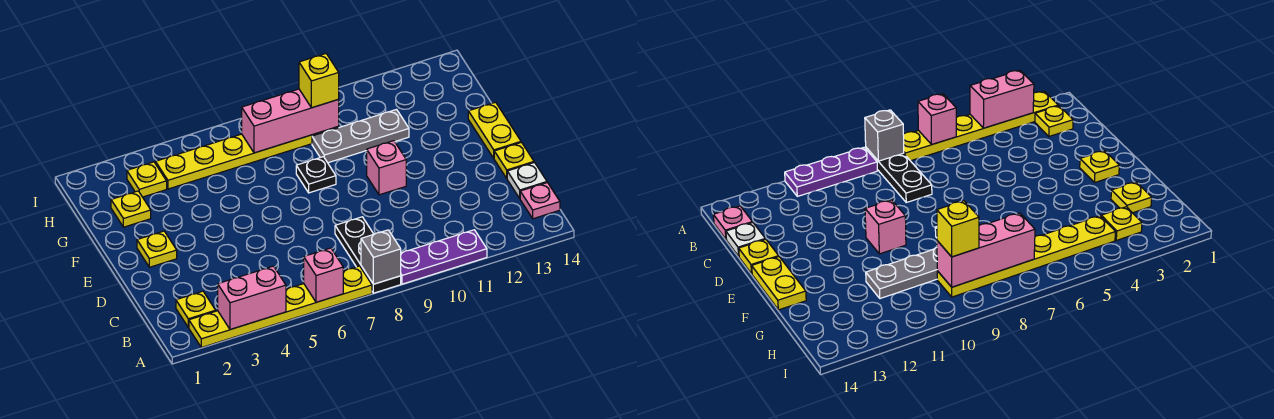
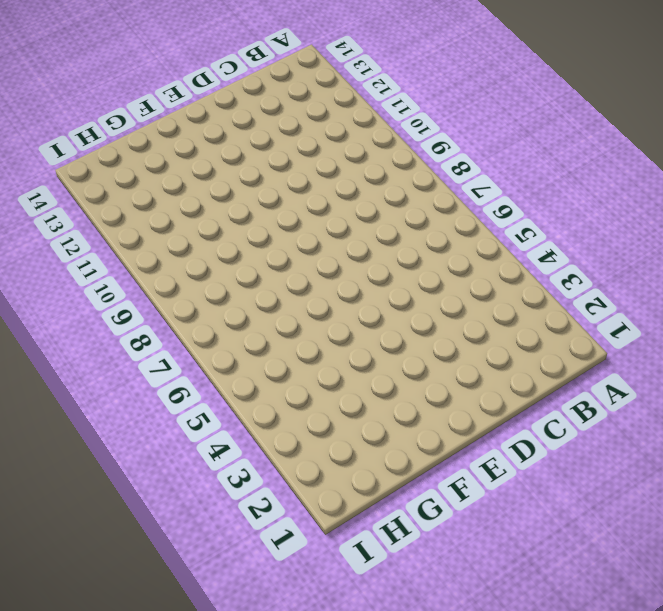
none -> yellow plate A2:A7 level 1
none -> black plate A8:C8 level 1
none -> purple plate A9:A11 level 1

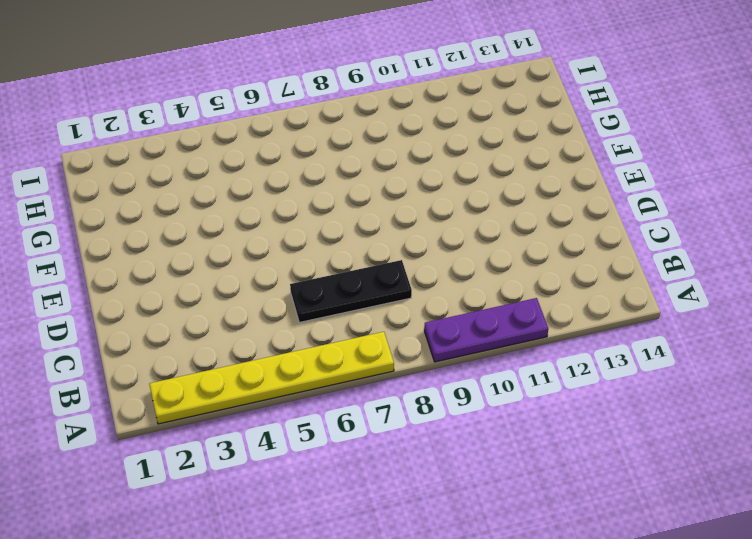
black plate C6:C8 level 1 -> black plate A8:C8 level 1
none -> yellow plate B2 level 1
none -> pink plate B14 level 1
none -> white plate C14 level 1

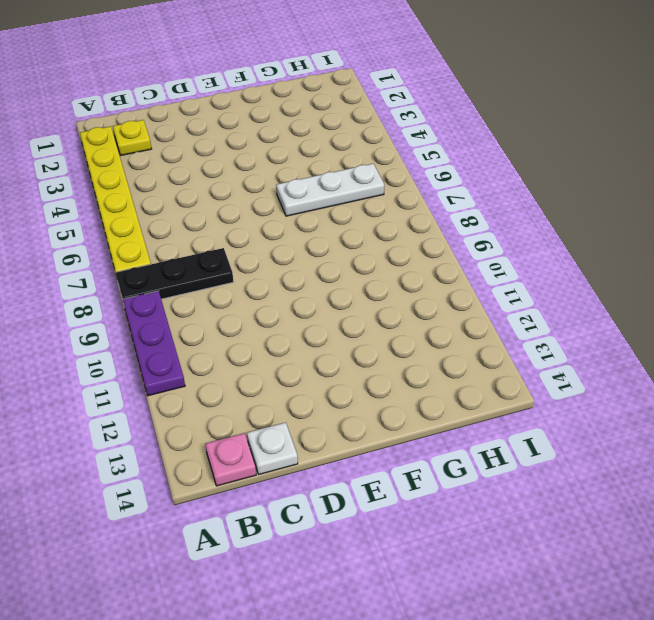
white plate F6:H6 level 1 -> yellow plate H4:H9 level 1
none -> yellow plate D14 level 1
none -> yellow plate E2 level 1
none -> pink brick E10 level 1

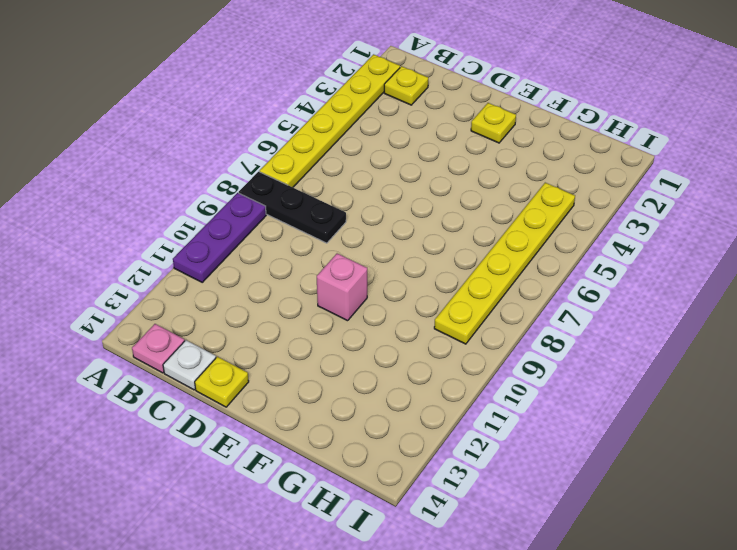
none -> yellow plate E14:F14 level 1
none -> black plate F8 level 1
none -> yellow plate G2 level 1

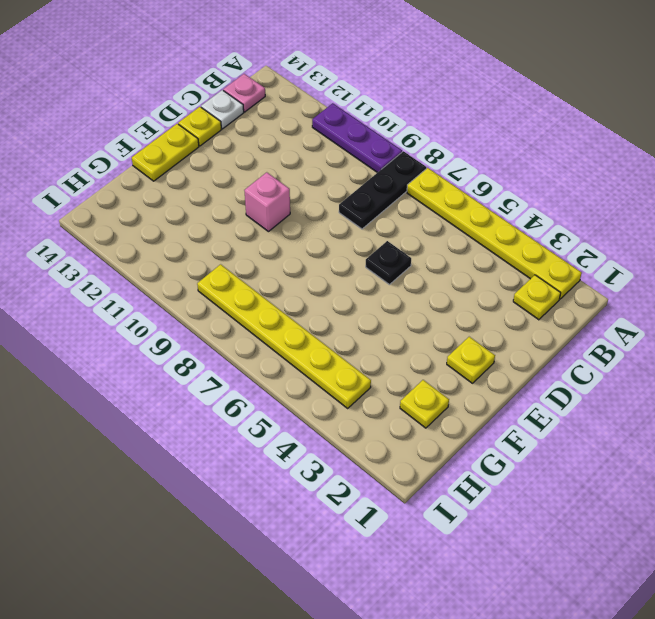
black plate D6 level 1 -> black plate F8 level 1
none -> grey plate G9:G11 level 1
none -> yellow plate H3 level 1
none -> pink brick A3:A4 level 2

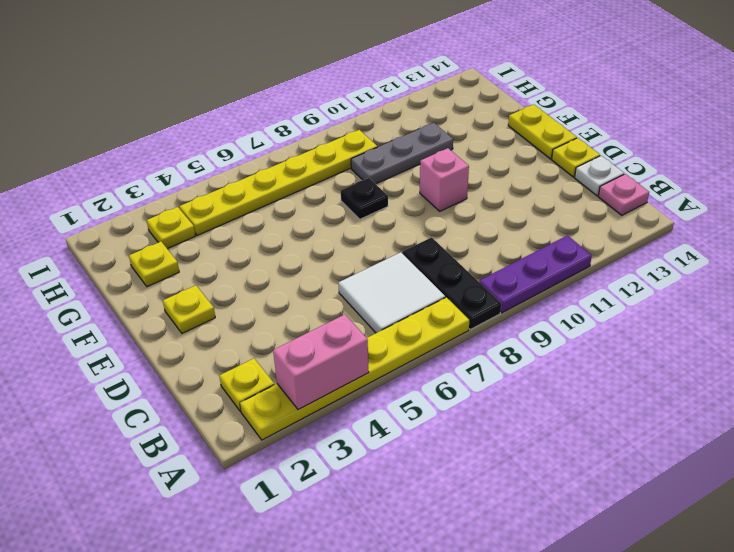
white tile B6:C7 level 1 -> none
none -> pink brick A6 level 2
none -> grey brick A8 level 2
none -> pink brick H7:H9 level 2

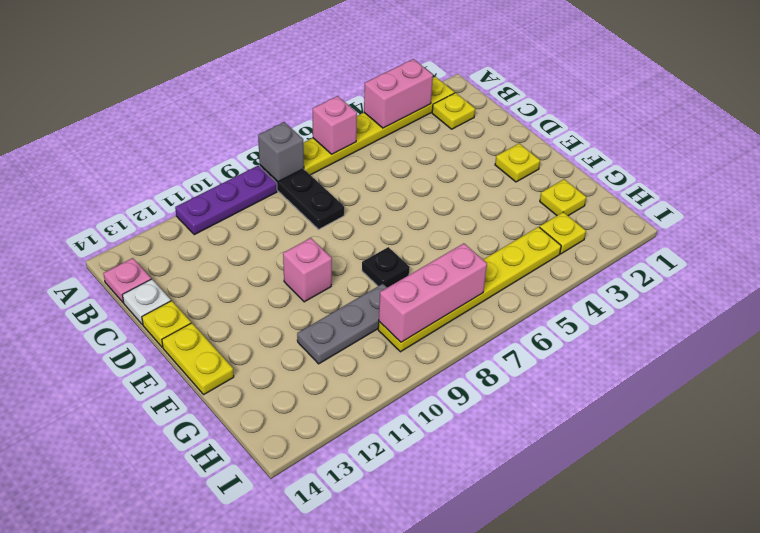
none -> yellow brick H9 level 3

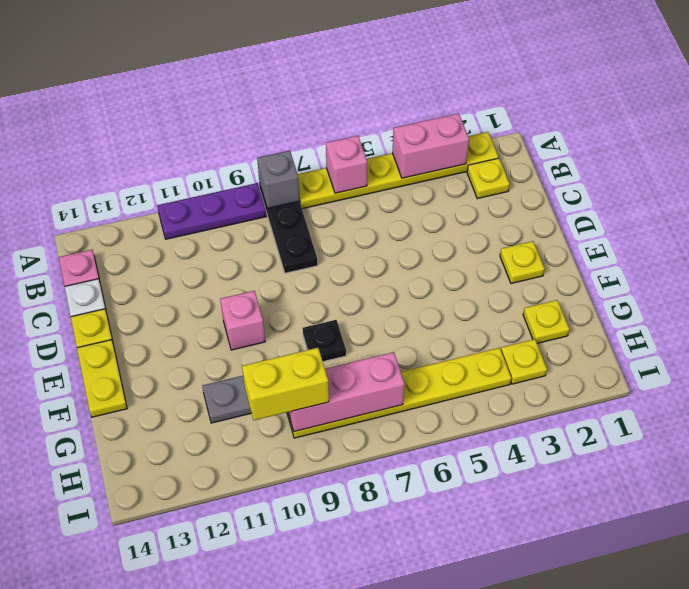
yellow brick H9:H10 level 3 -> yellow brick H9 level 3

